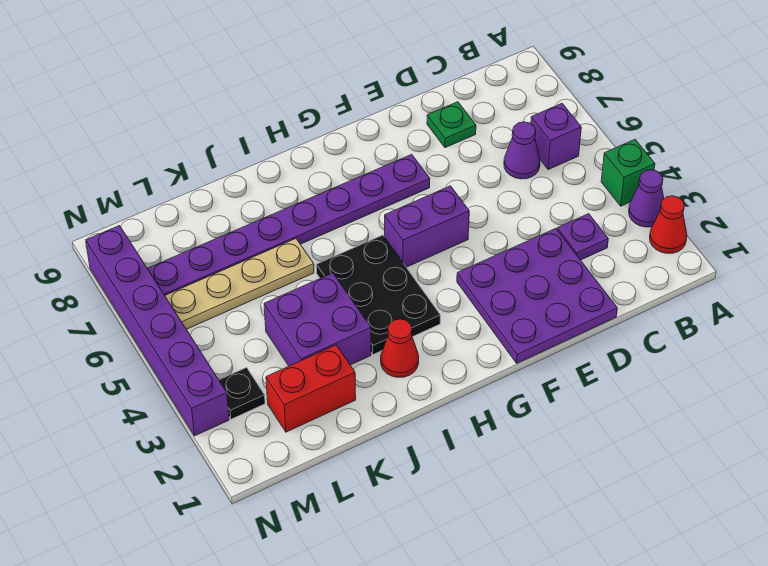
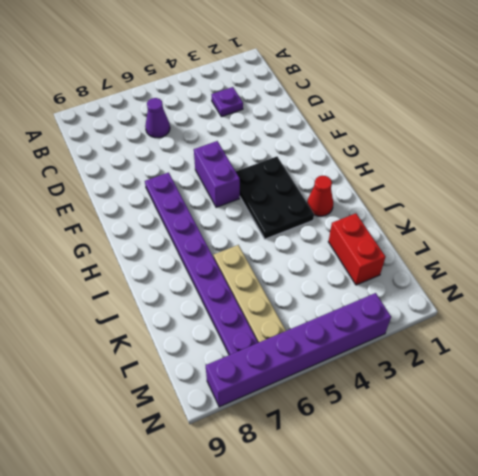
black plate G3:I4 level 1 -> black plate H3:I5 level 1
none -> red cone A2 level 1
none -> purple cone A3 level 1
none -> green brick A4 level 1

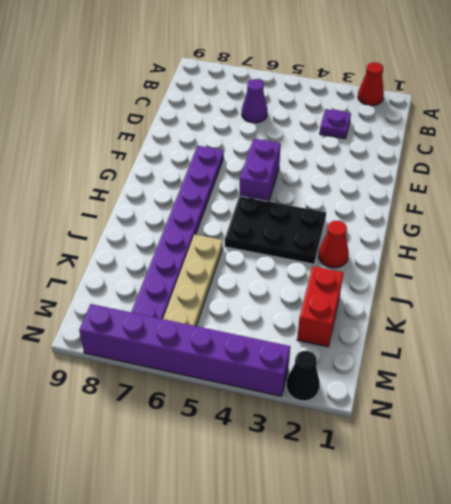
black cone N2 level 1 -> none
none -> purple cone A3 level 1
none -> green brick A4 level 1
none -> purple brick B6 level 1

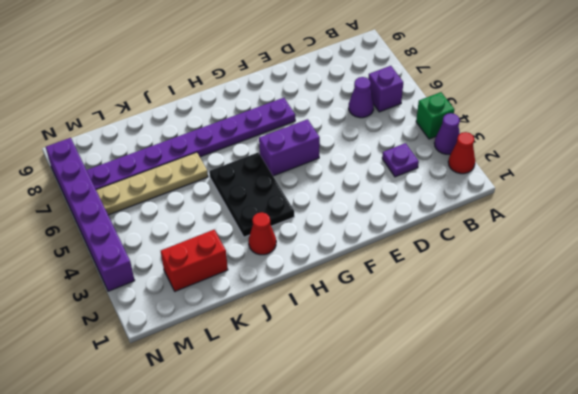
none -> purple plate D1:F3 level 1
none -> green plate D8 level 1
none -> purple brick J3:K4 level 1

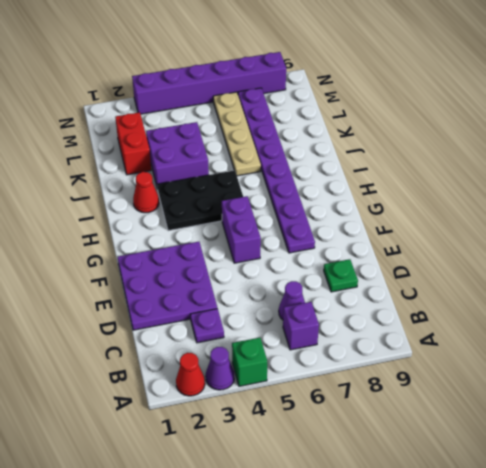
none -> black plate M3 level 1

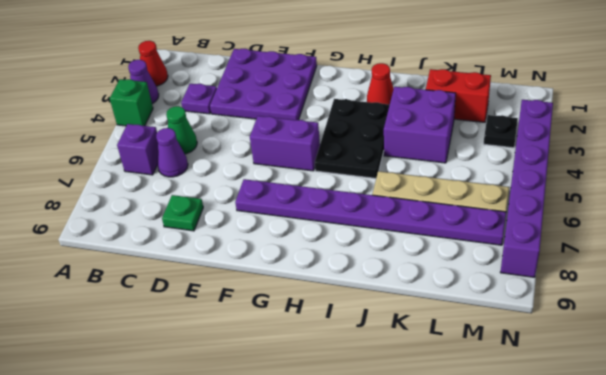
green cone C5 level 1 -> none

